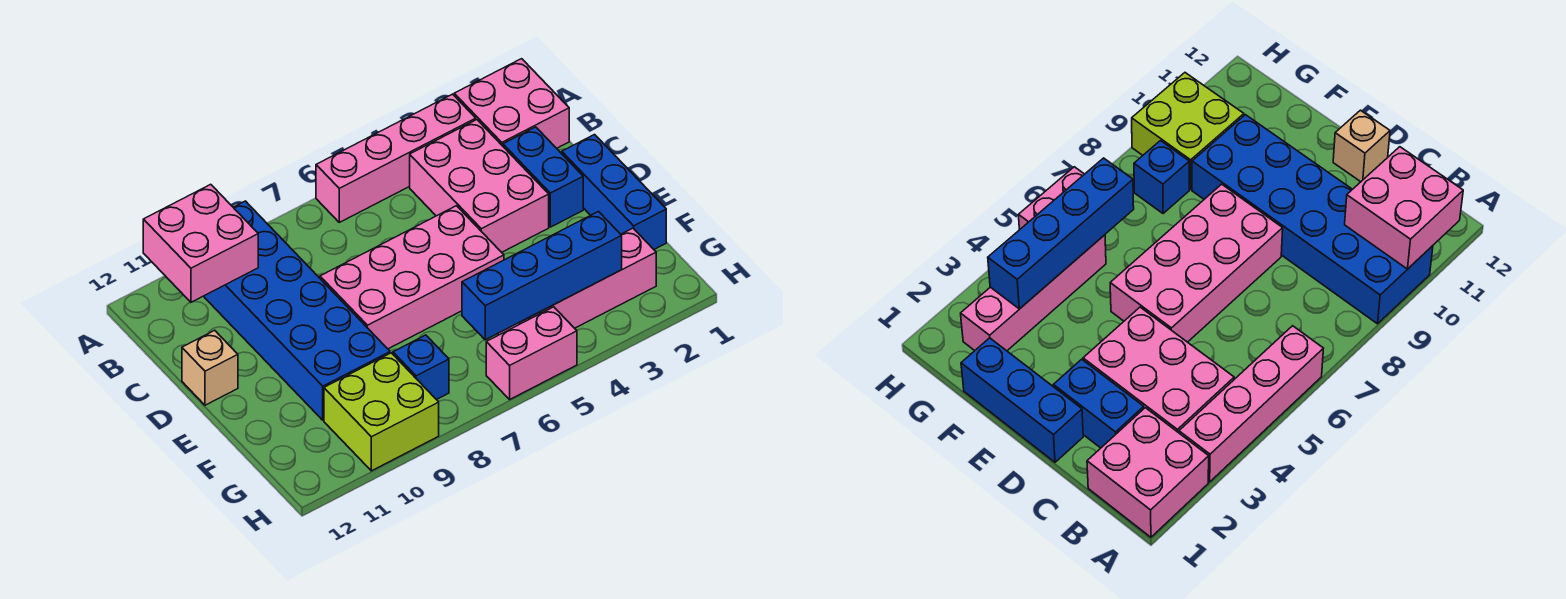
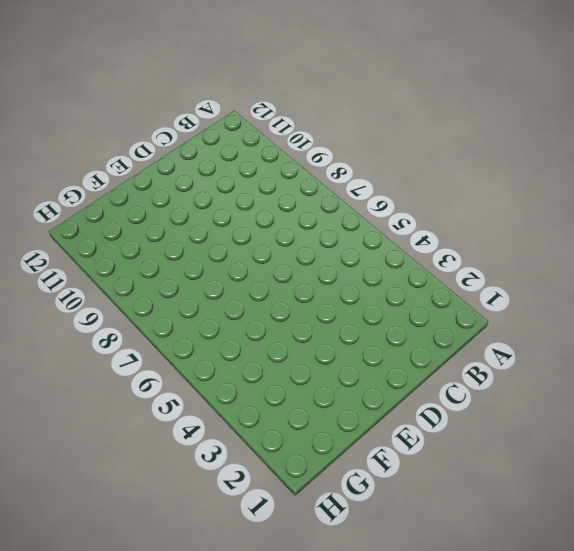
none -> pink brick A1:B2 level 1
none -> pink brick A3:A6 level 1
none -> blue brick A9:F10 level 1

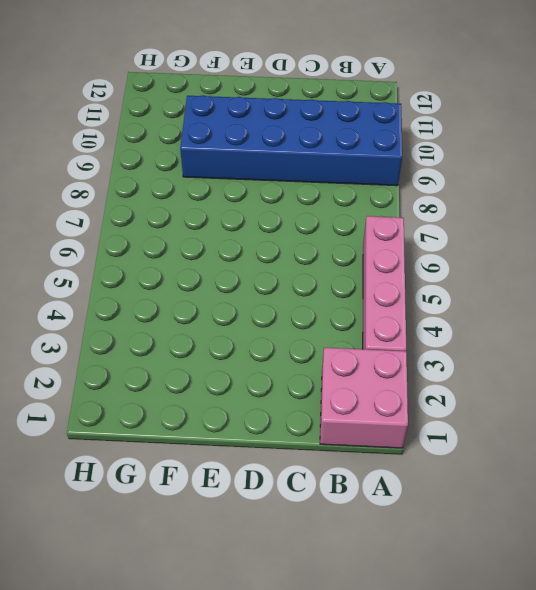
none -> pink brick B3:D4 level 1
none -> blue brick C2:D2 level 1
none -> blue brick D1:F1 level 1

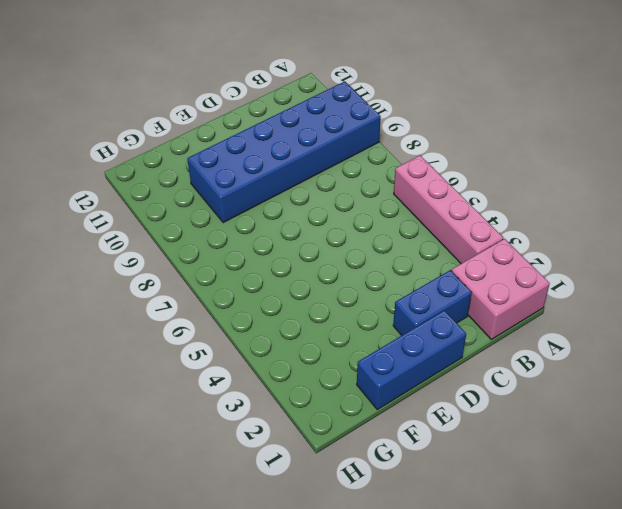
none -> pink brick B3:D4 level 1
none -> pink brick D5:E8 level 1
none -> tan brick D12 level 1

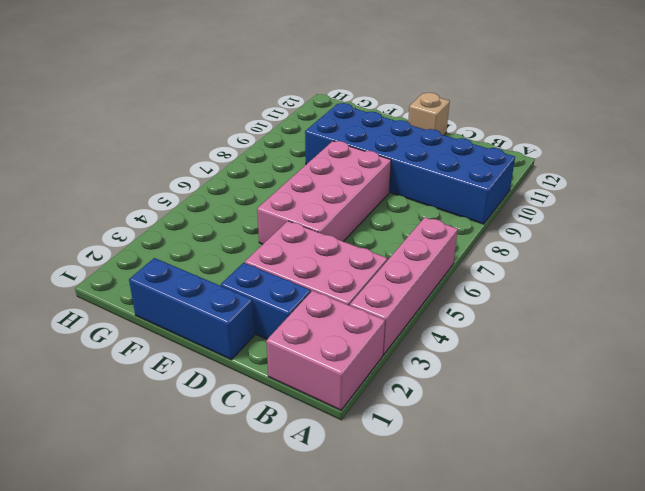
none -> pink brick G2:G5 level 1
none -> blue brick G8 level 1
none -> lime brick G9:H10 level 1

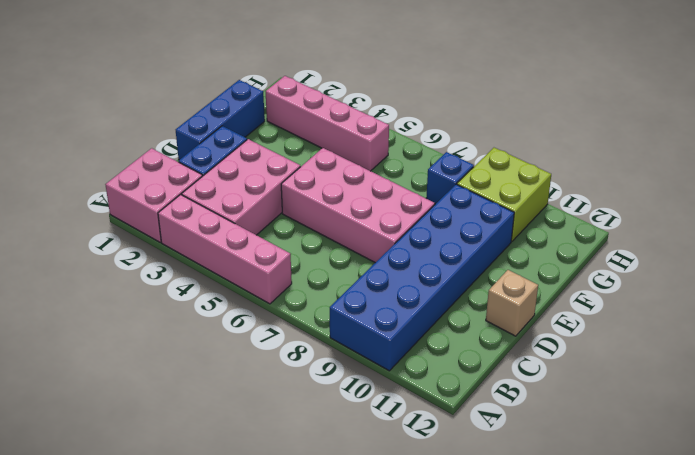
none -> pink brick H5:H6 level 1
none -> pink brick A10:B11 level 2
none -> blue brick G3:G6 level 2

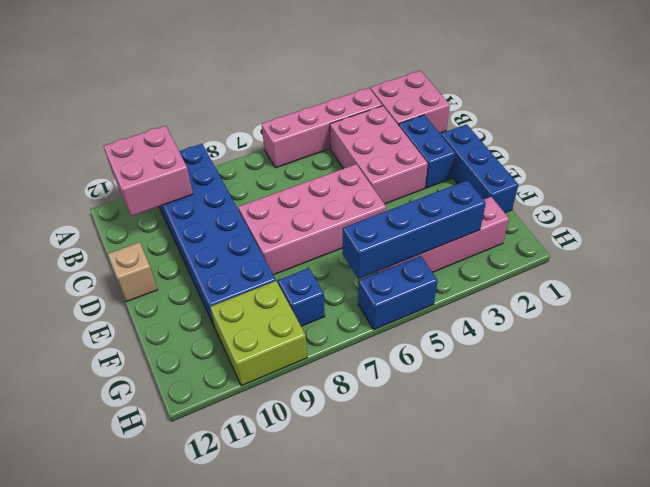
blue brick H5:H6 level 1 -> pink brick H5:H6 level 1

